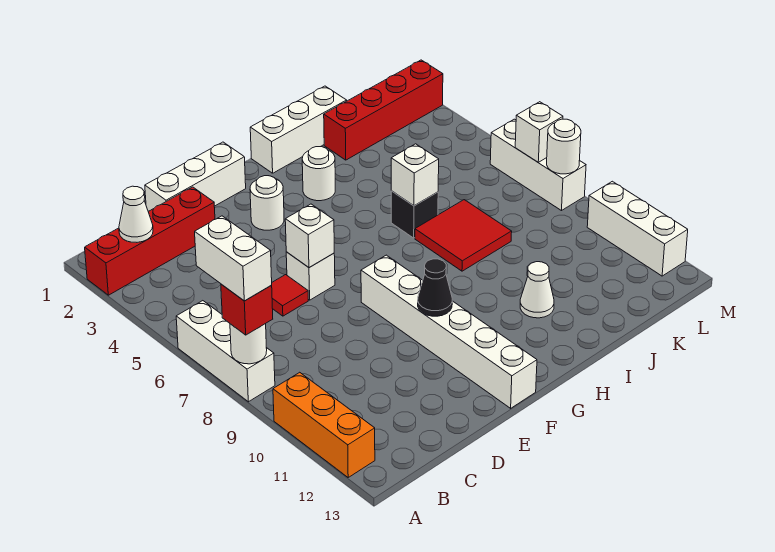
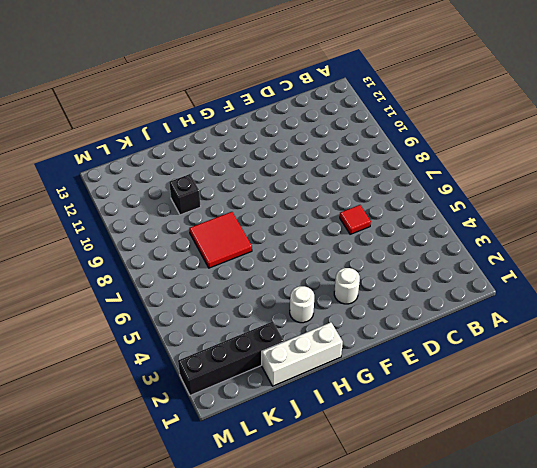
black brick J2:M2 level 1 -> red brick J2:M2 level 1
black brick J10 level 1 -> black brick I6 level 1
none -> red brick A2:D2 level 1
none -> white brick A6:A8 level 1
none -> orange brick A10:A12 level 1

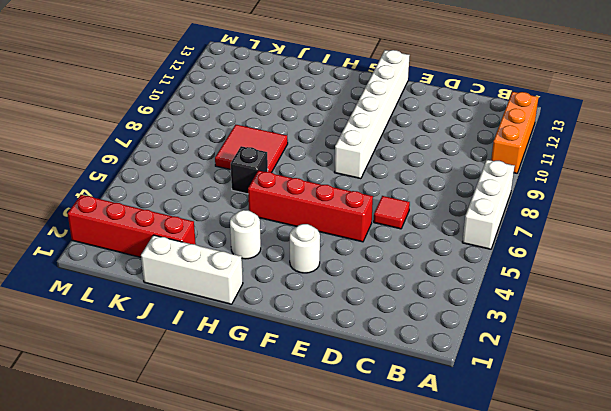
red brick E5:H5 level 1 -> red brick A2:D2 level 1
none -> white brick D1:F1 level 1
none -> white brick E6 level 1
none -> white cone I11 level 1

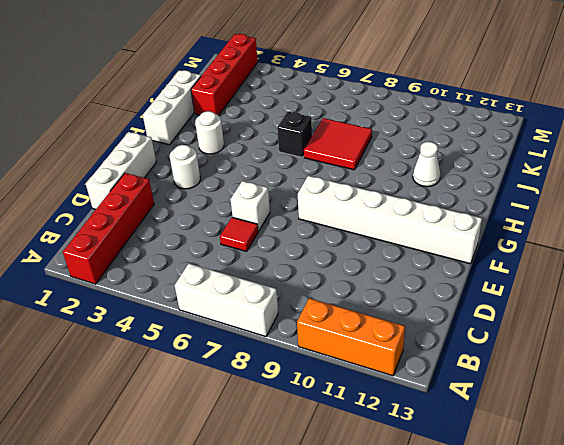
none -> white brick M6:M8 level 1
none -> white brick M10:M12 level 1
none -> white round brick A8 level 2

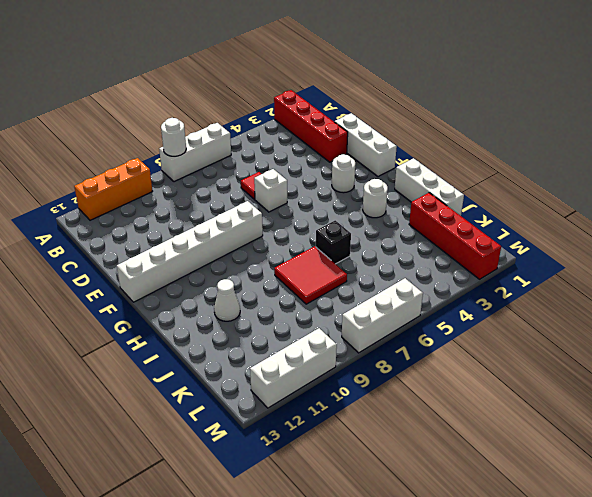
none -> white cone B2 level 2
none -> white brick E6 level 2
none -> black cone F10 level 2

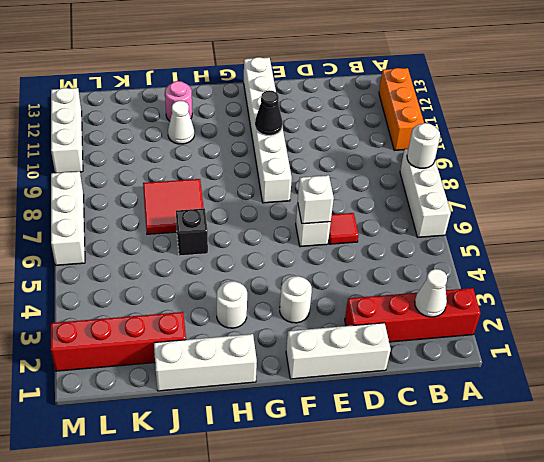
pink round brick I12 level 1 -> none
none -> white brick I6 level 2
none -> white brick M7 level 2
none -> white round brick M8 level 2

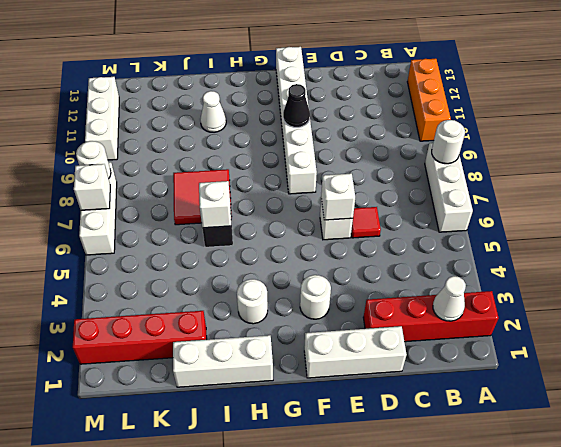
none -> red brick A8 level 3
none -> white brick A7:A8 level 4

